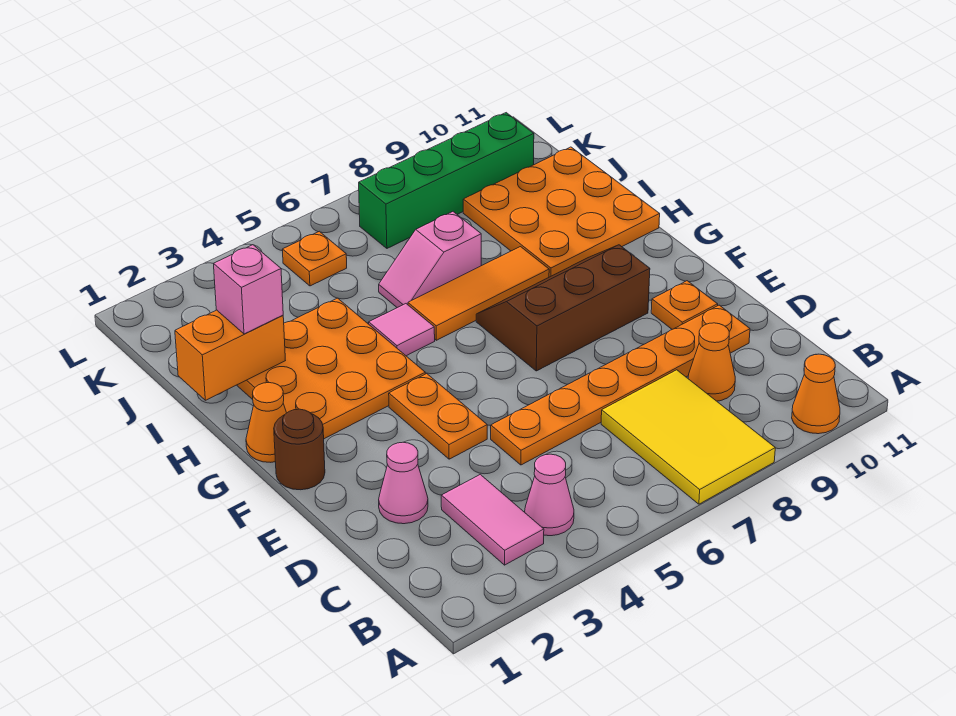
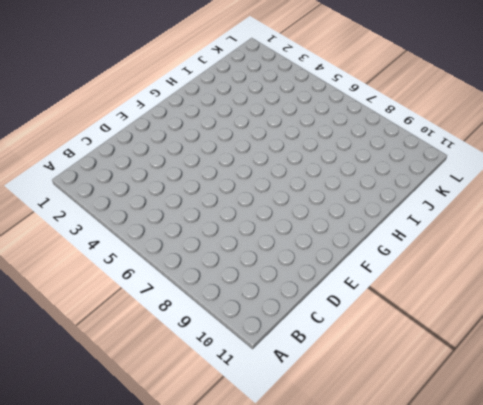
none -> yellow tile A7:C8 level 1
none -> orange cone A10 level 1
none -> pink tile B3:C3 level 1

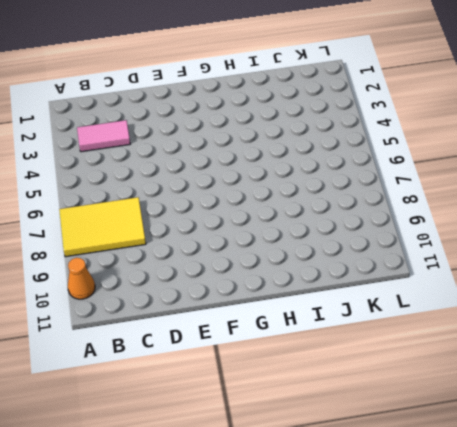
none -> pink cone B4 level 1
none -> orange cone C9 level 1
none -> pink cone D2 level 1

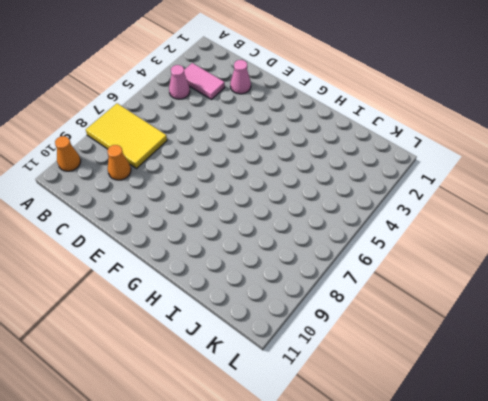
none -> orange plate D5:D10 level 1
none -> orange plate E4:F4 level 1
none -> orange plate E10 level 1

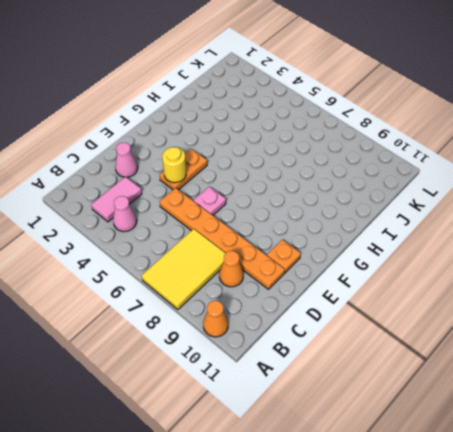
yellow round brick E4 level 2 -> none
pink plate E6 level 1 -> none
none -> brown round brick F1 level 1
none -> brown slope F7:G9 level 1 top F
none -> orange cone G1 level 1

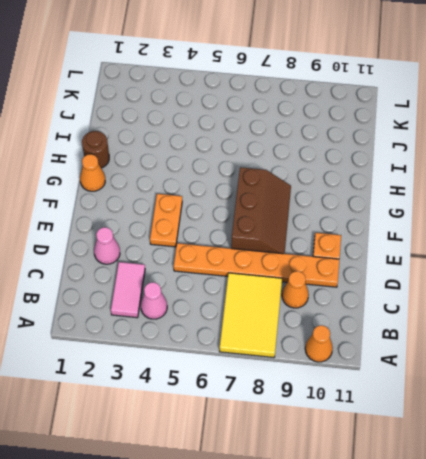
brown slope E7:G8 level 1 top 7 -> brown slope F7:G9 level 1 top F
brown round brick H1 level 1 -> brown round brick F1 level 1
none -> orange plate G2:I4 level 1
none -> pink tile H5 level 1
none -> orange tile H6:H8 level 1

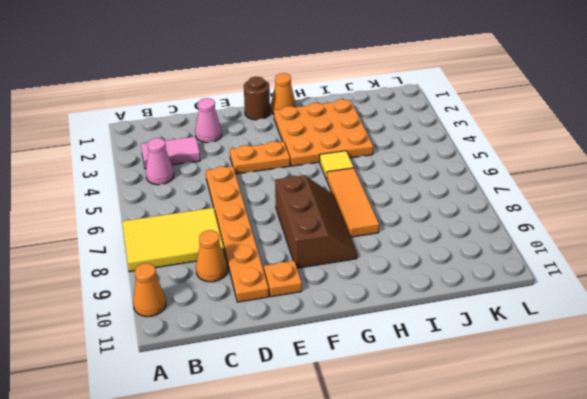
yellow tile H5 level 1 -> pink tile H5 level 1
none -> orange plate H9:J11 level 1
none -> pink slope I6:I7 level 1 top 7
none -> orange plate K5 level 1

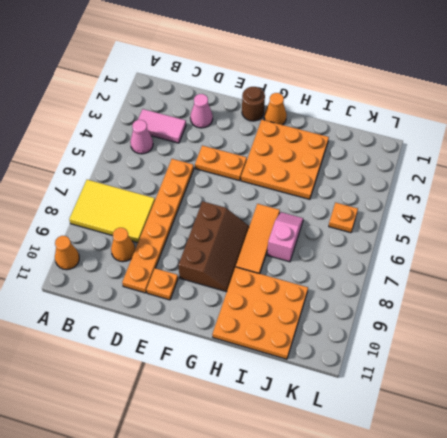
none -> pink tile H5 level 1
none -> green brick K7:K10 level 1
none -> orange brick I1:I2 level 2

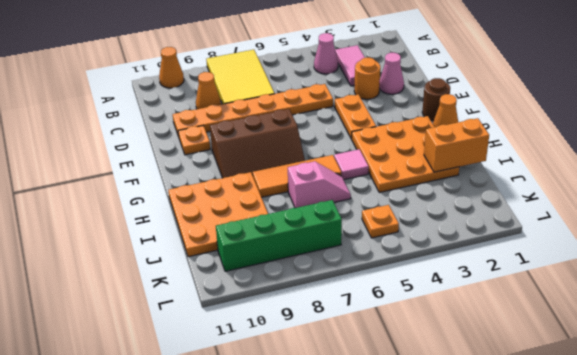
orange round brick D3 level 1 -> none
none -> pink brick I2 level 3

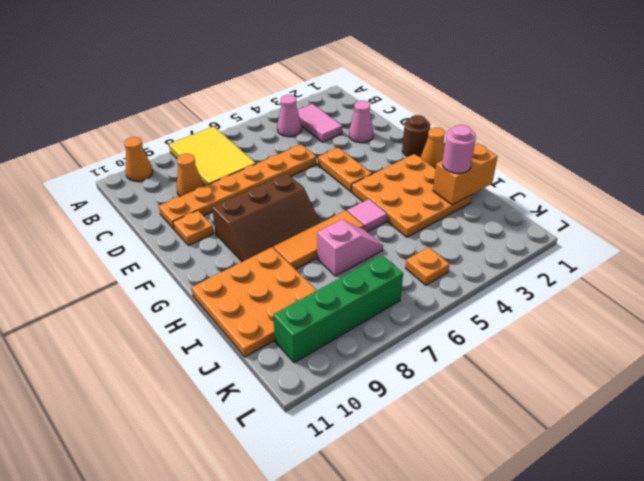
pink round brick I2 level 3 -> pink brick I2 level 3

